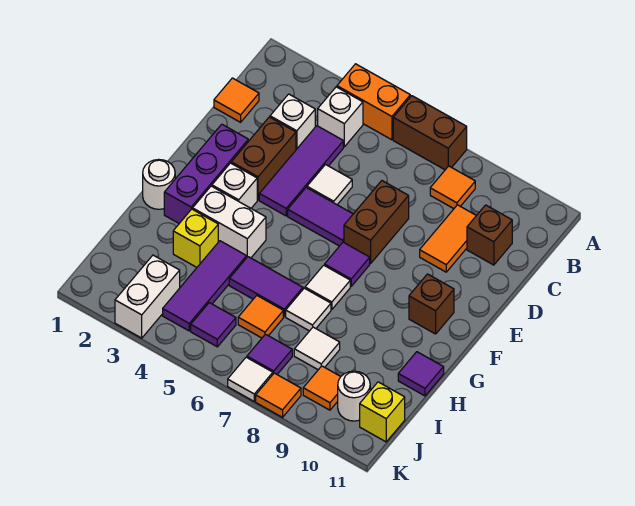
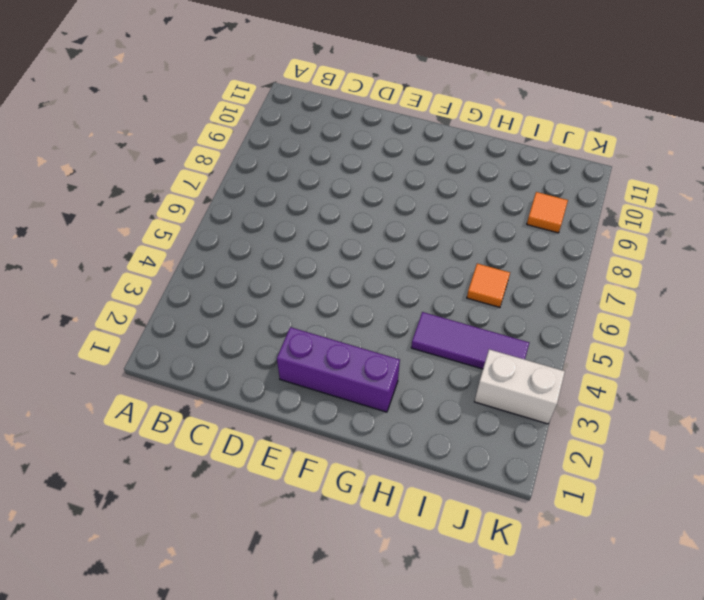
none -> orange brick A4:A5 level 1
none -> brown brick A6:A7 level 1
none -> white brick B4 level 1
none -> orange tile B8 level 1

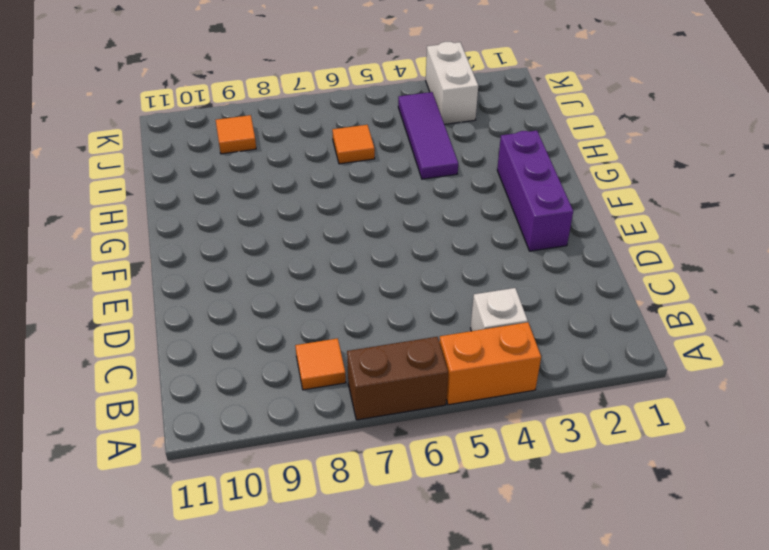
none -> orange tile C1 level 1
none -> white brick C3 level 1
none -> purple tile C4:E4 level 1
none -> orange tile C9:D9 level 1

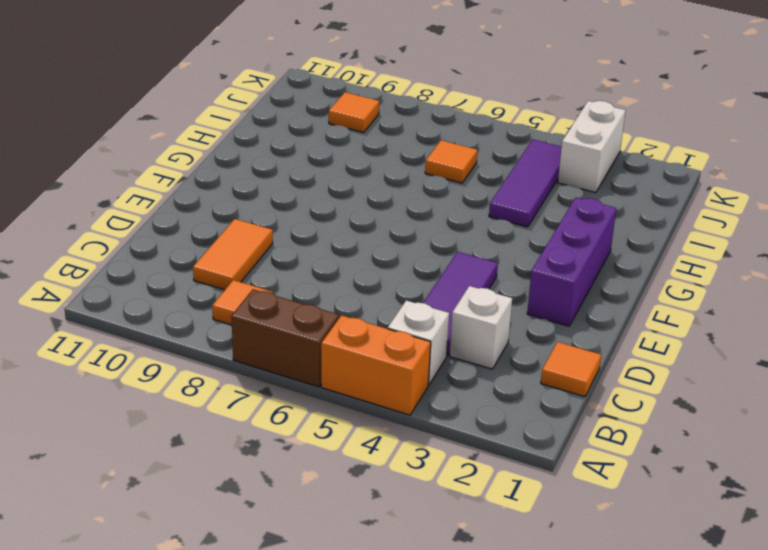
none -> brown brick C10 level 1
none -> brown brick D3:E3 level 1
none -> white tile D5 level 1
none -> brown brick D7:E7 level 1

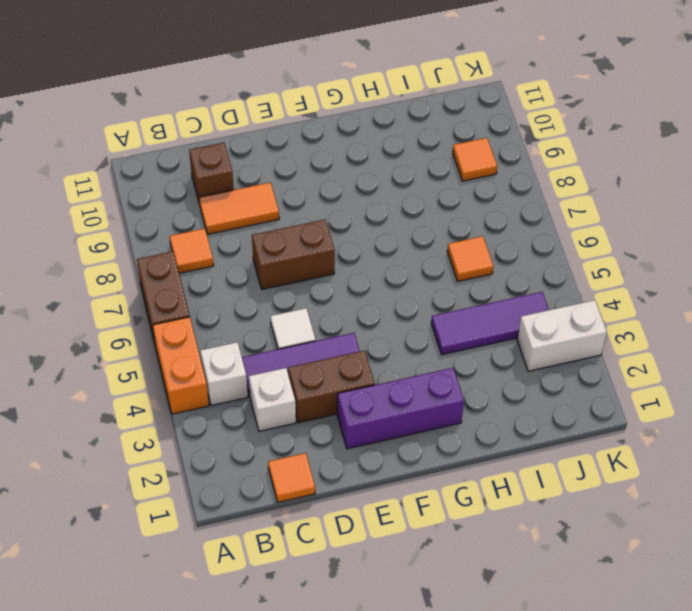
none -> purple tile E5:E6 level 1
none -> white brick F3 level 1
none -> purple tile F7 level 1
none -> brown brick F10 level 1

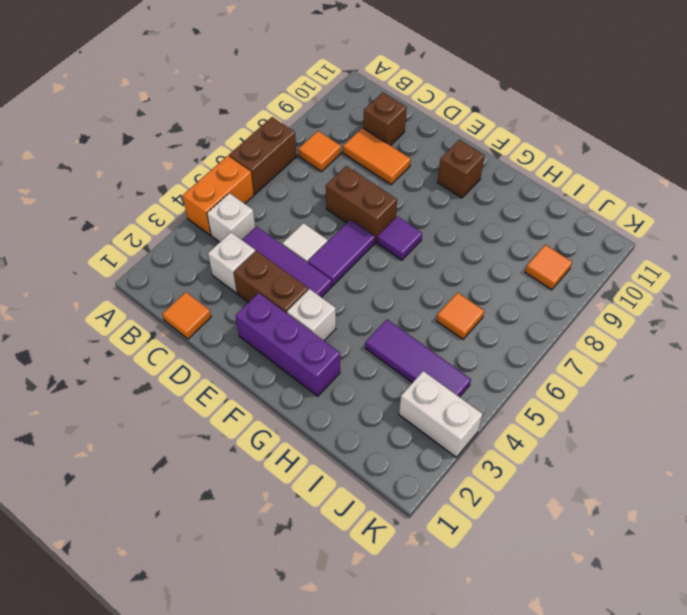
none -> white round brick G1 level 1
none -> white brick G3:G4 level 1
none -> white tile G7 level 1
none -> yellow brick H3 level 1

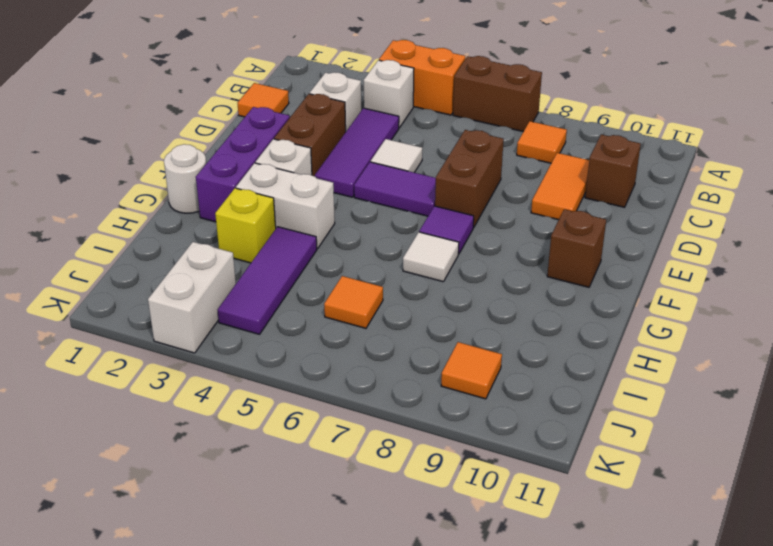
none -> purple tile H5:H6 level 1
none -> white tile H7 level 1
none -> purple tile H11 level 1
none -> white tile I8 level 1

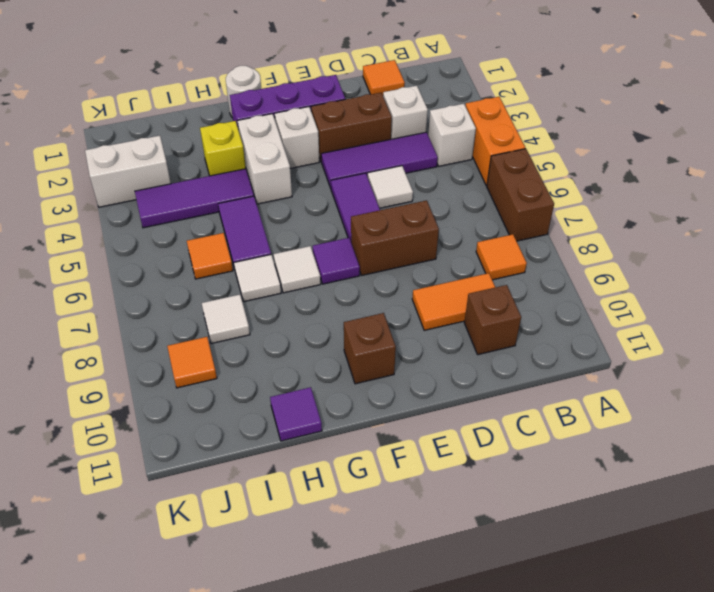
none -> purple tile J5 level 1
none -> purple tile J7 level 1
none -> white round brick J10 level 1
none -> yellow brick J11 level 1

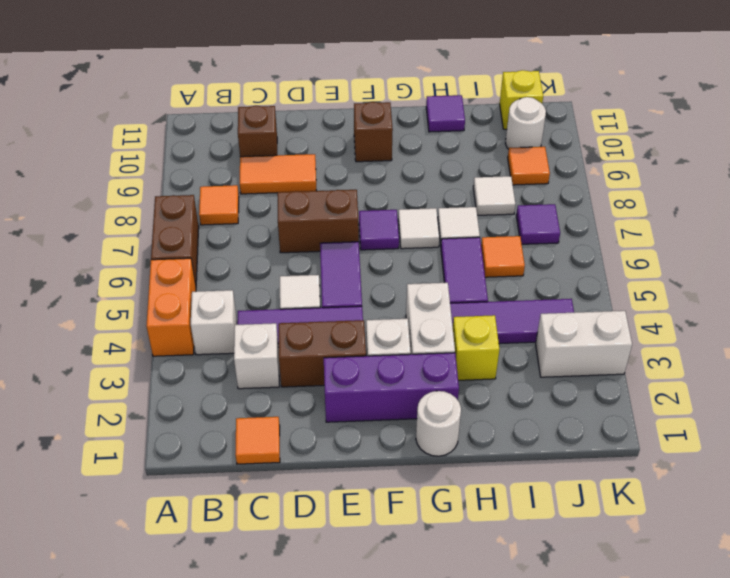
none -> purple tile J5 level 1
none -> white tile K7 level 1
none -> orange tile K8 level 1

